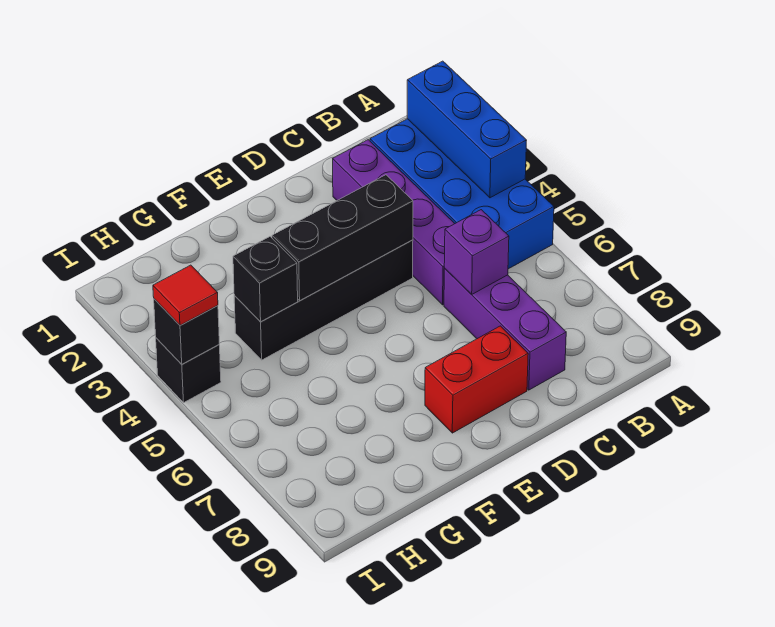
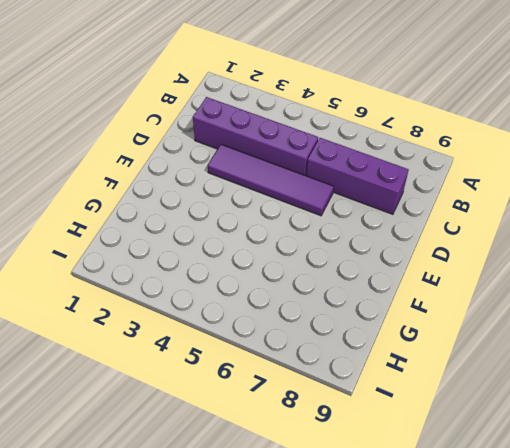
purple tile D3:D6 level 1 -> black brick D4:G4 level 1
none -> blue brick A2:B5 level 1
none -> red brick D8:E8 level 1
none -> black brick I4 level 1

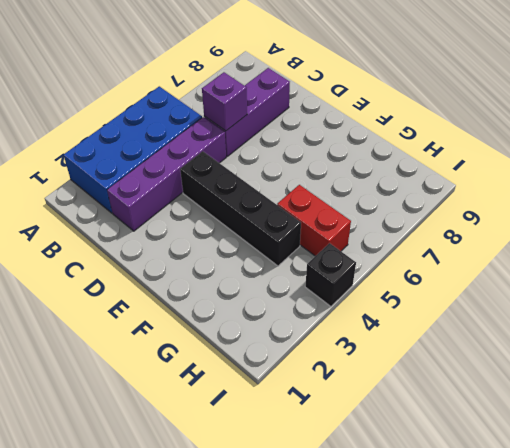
red brick G5:H5 level 1 -> red brick D8:E8 level 1
none -> blue brick A2:A4 level 2
none -> black brick D4:F4 level 2
none -> black brick G4 level 2

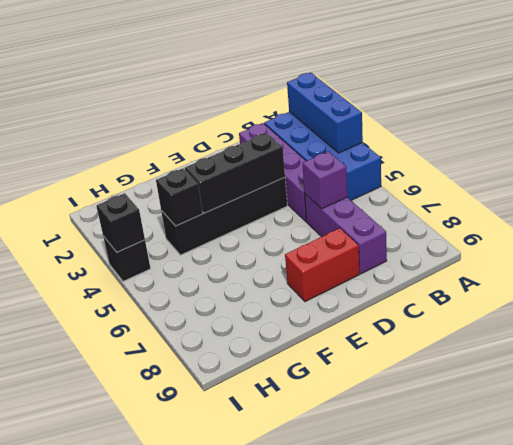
none -> red tile I4 level 3

